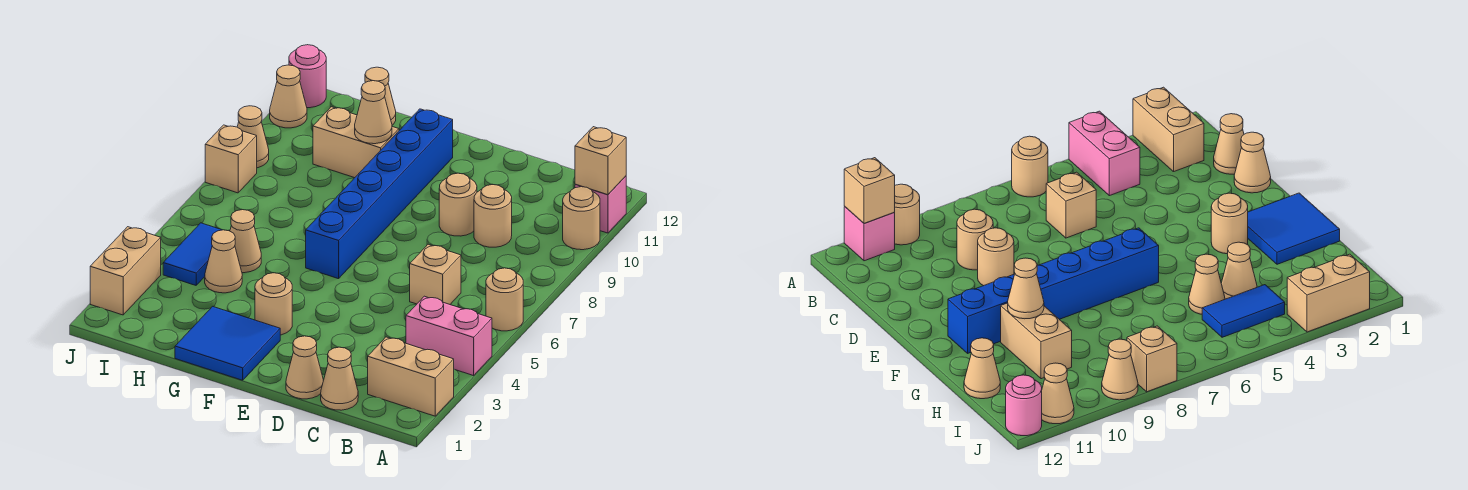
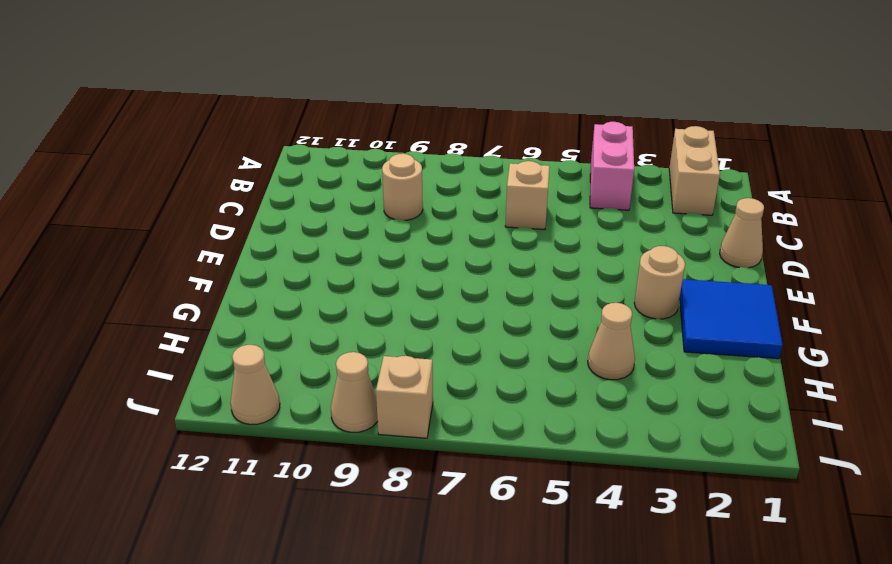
none -> tan round brick A6 level 1
none -> tan round brick A10 level 1
none -> pink brick A11 level 1

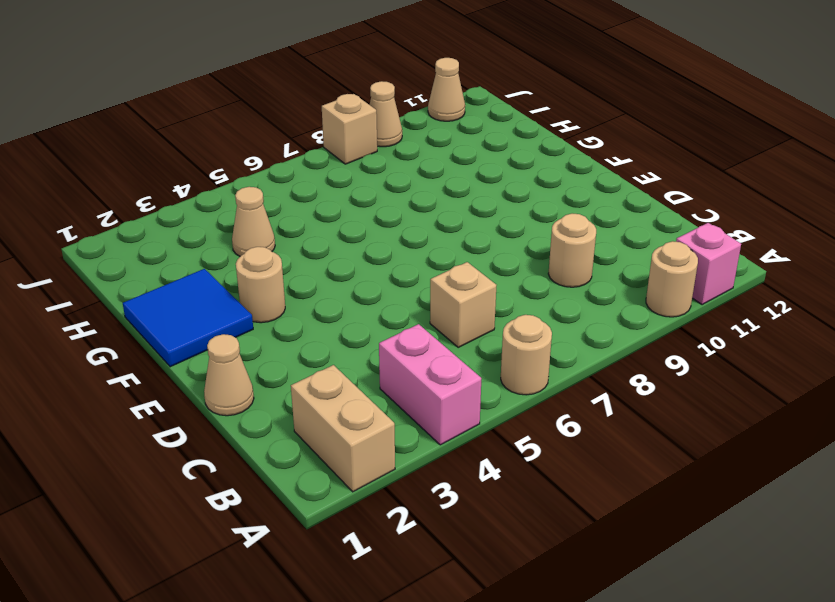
none -> tan cone C1 level 1
none -> tan round brick D9 level 1
none -> blue brick F6:F11 level 1

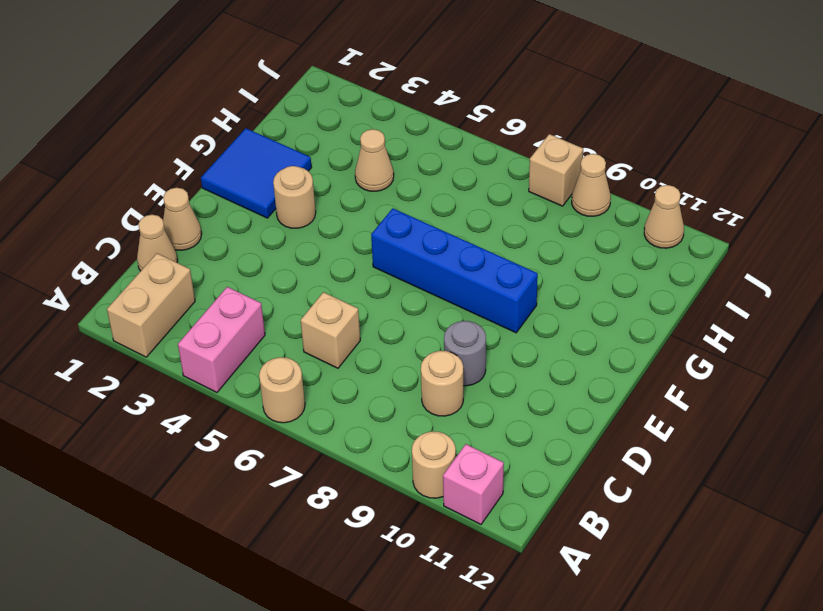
grey round brick D9 level 1 -> tan round brick D9 level 1
blue brick F6:F9 level 1 -> blue brick F6:F11 level 1
none -> tan brick G10:H10 level 1
none -> tan cone H5 level 1
none -> tan cone H12 level 1

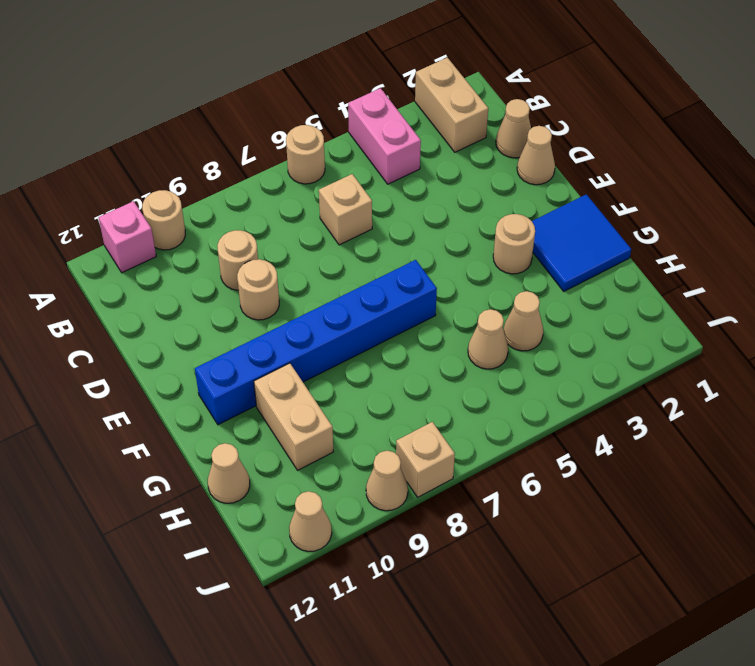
none -> blue tile I4:I5 level 1
none -> tan brick J2:J3 level 1
none -> pink round brick J12 level 1

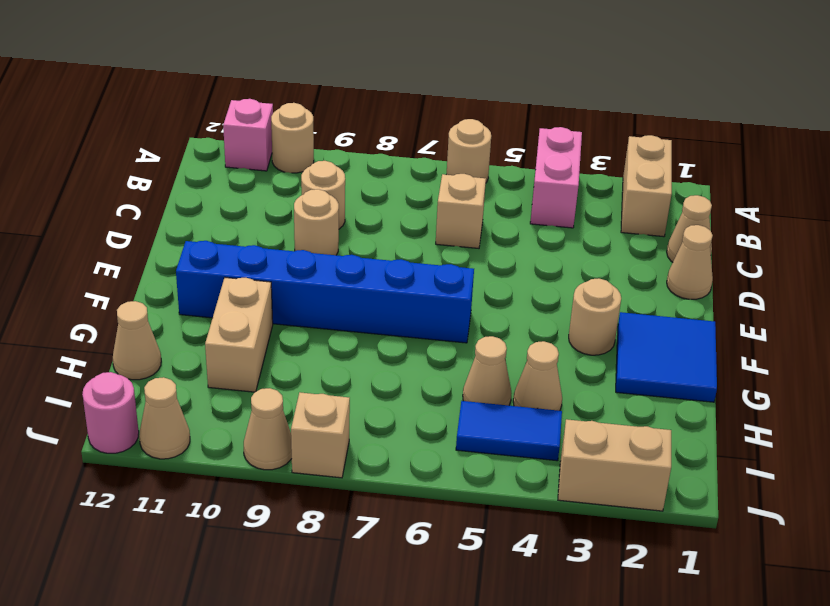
none -> tan brick A11 level 2
none -> tan cone G10 level 2

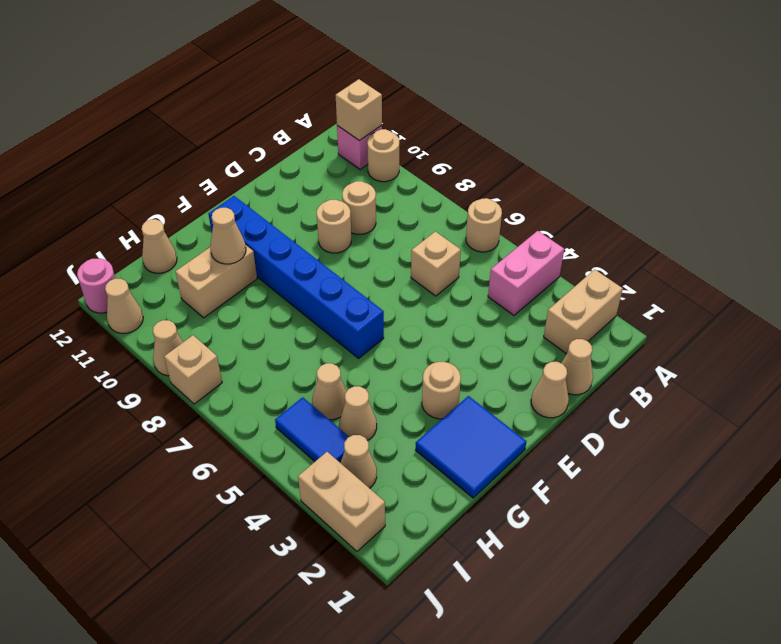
tan cone I3 level 1 -> none

